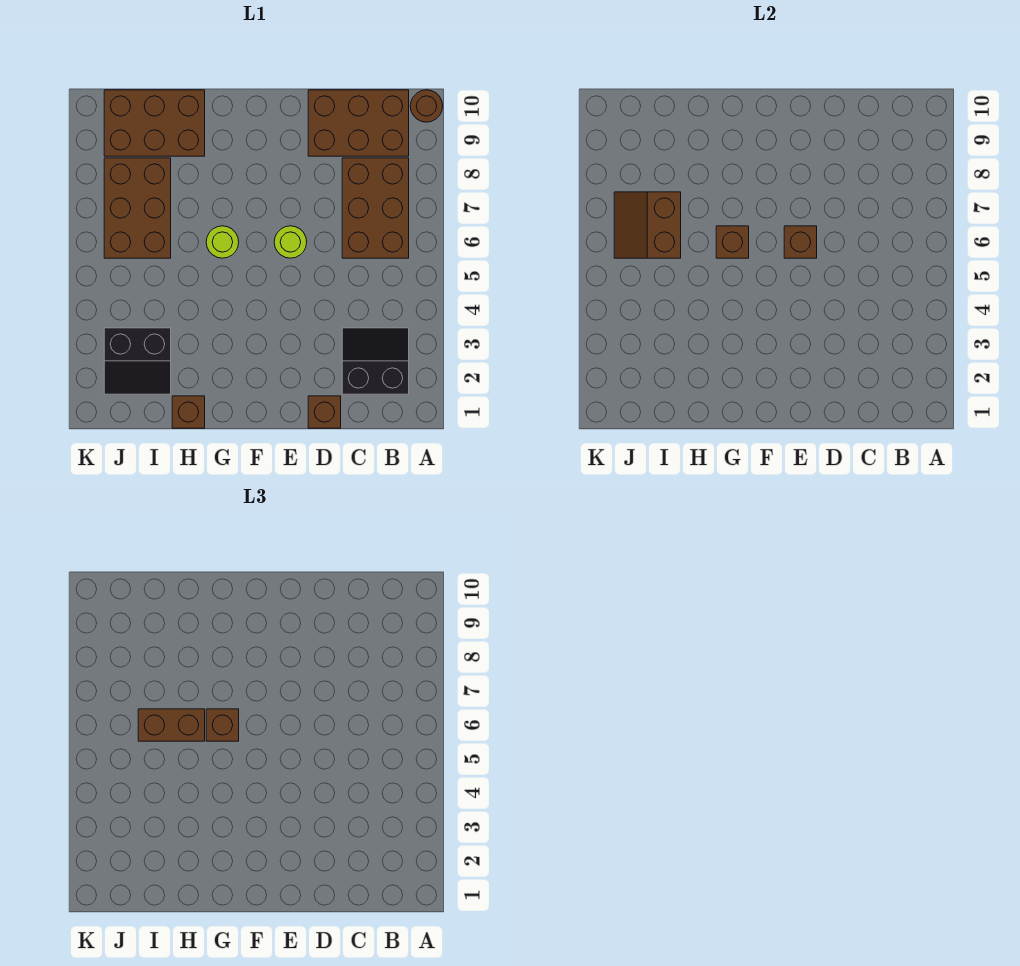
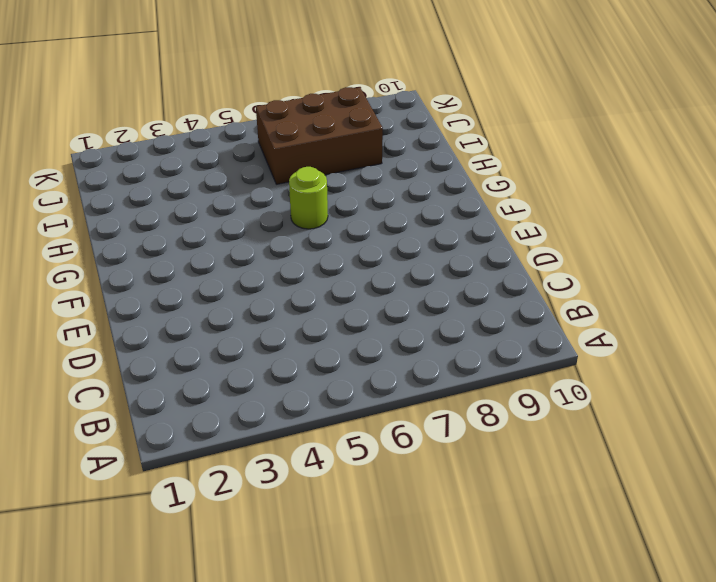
none -> brown round brick A10 level 1
none -> black slope B2:C3 level 1 top 2
none -> brown brick B6:C8 level 1

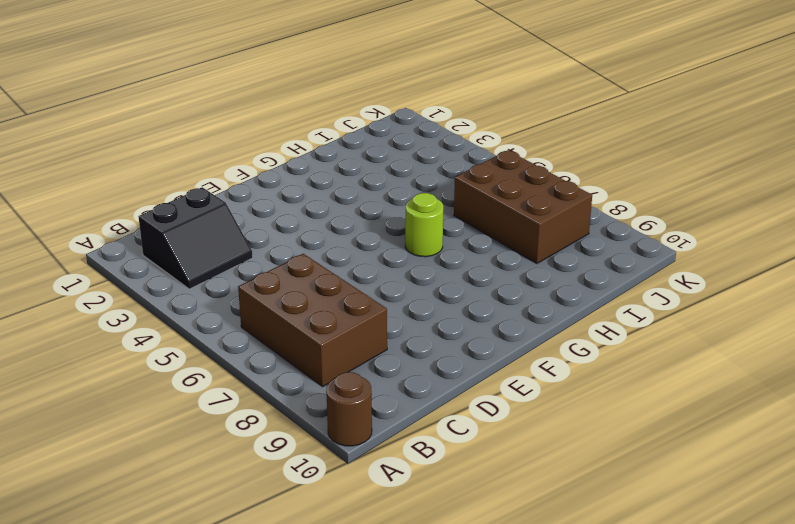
none -> brown brick B9:D10 level 1
none -> brown brick D1 level 1
none -> lime round brick E6 level 1

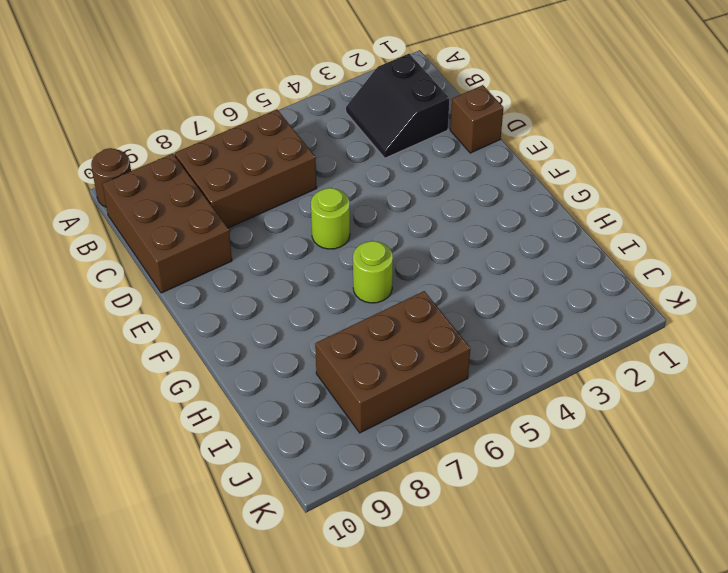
none -> brown brick H1 level 1
none -> brown brick H9:J10 level 1
none -> black slope I2:J3 level 1 top 3

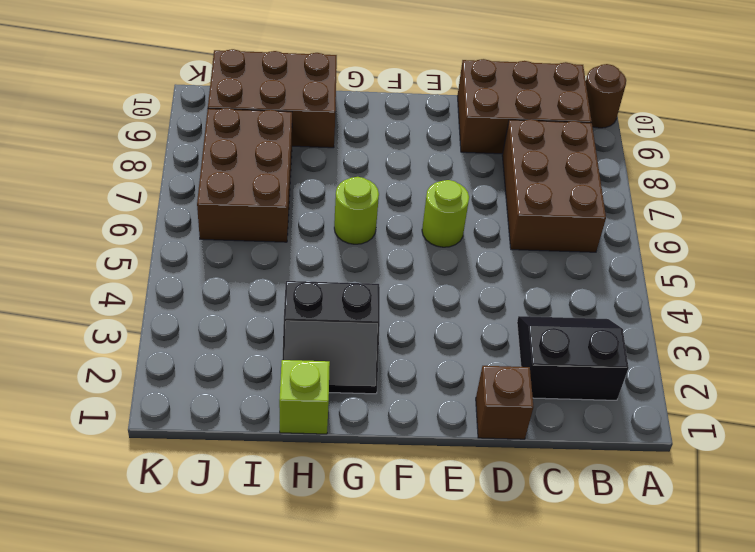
black slope G2:H3 level 1 top 3 -> black slope I2:J3 level 1 top 3
lime brick H1 level 1 -> brown brick H1 level 1
none -> brown brick E6 level 2
none -> brown brick G6 level 2
none -> brown slope I6:J7 level 2 top I

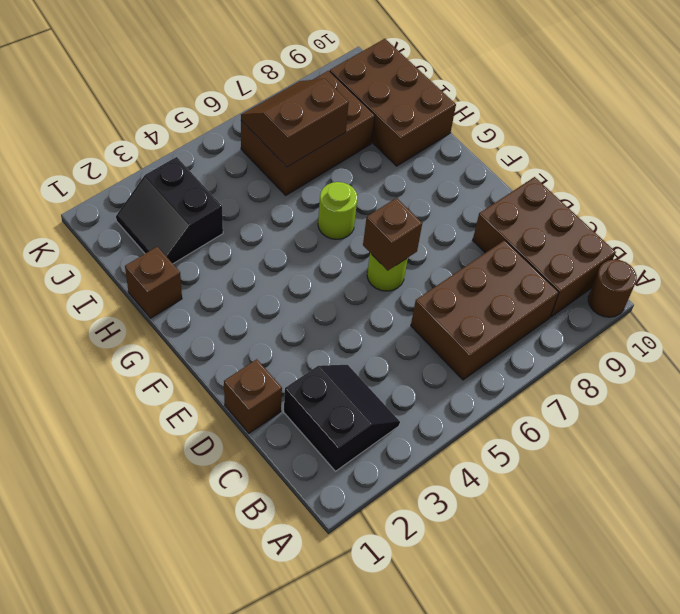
none -> brown brick G6 level 2
none -> brown brick G6 level 3
none -> brown brick H6:I6 level 3

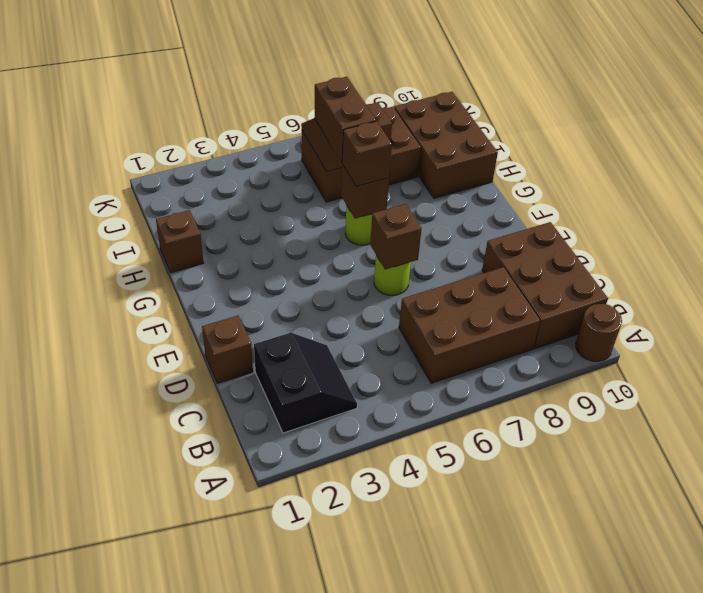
none -> black slope I2:J3 level 1 top 3

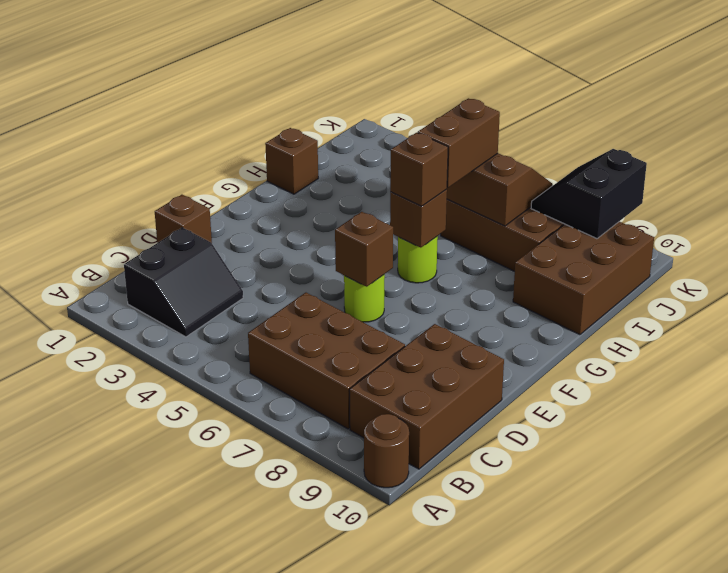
black slope J8:K9 level 2 top 9 -> black slope I2:J3 level 1 top 3

